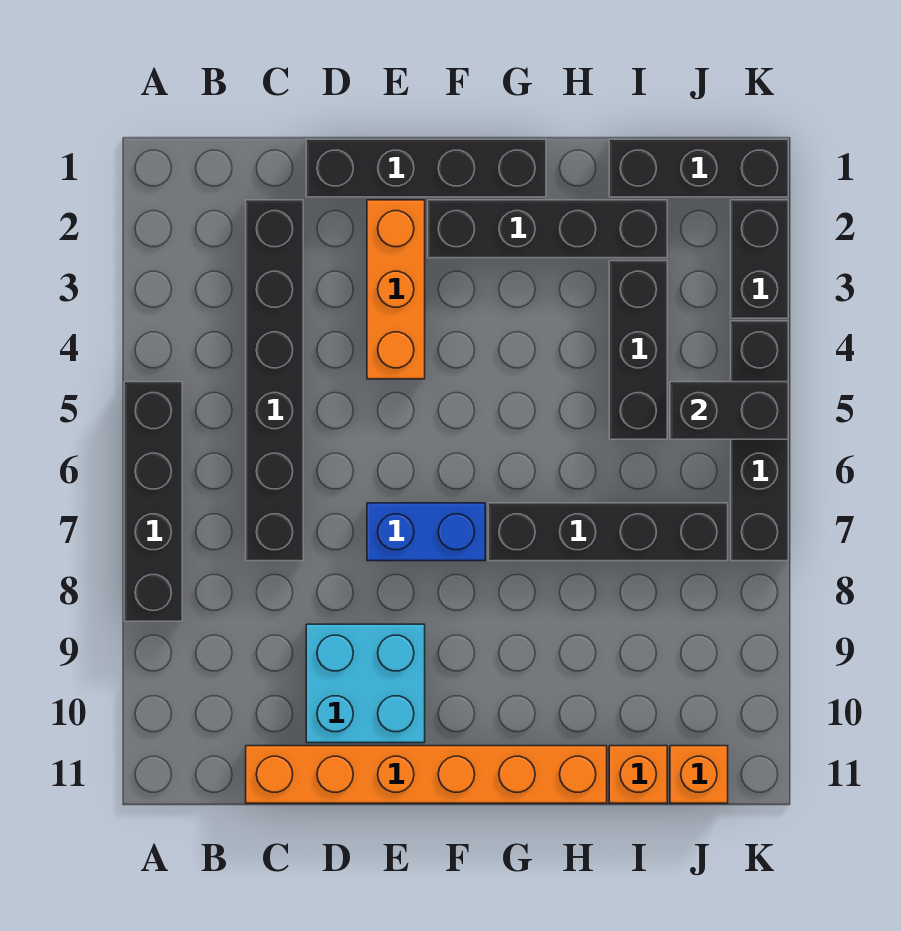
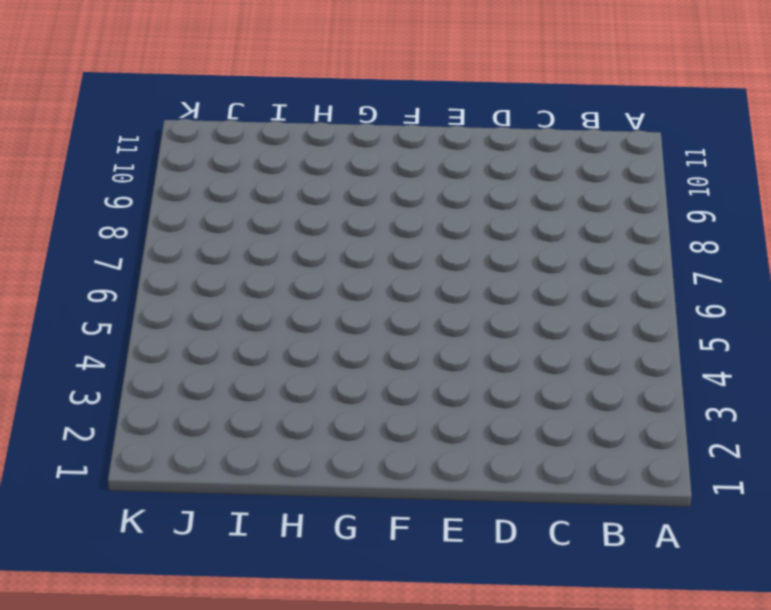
none -> black brick A5:A8 level 1
none -> black brick C2:C7 level 1
none -> orange brick C11:H11 level 1

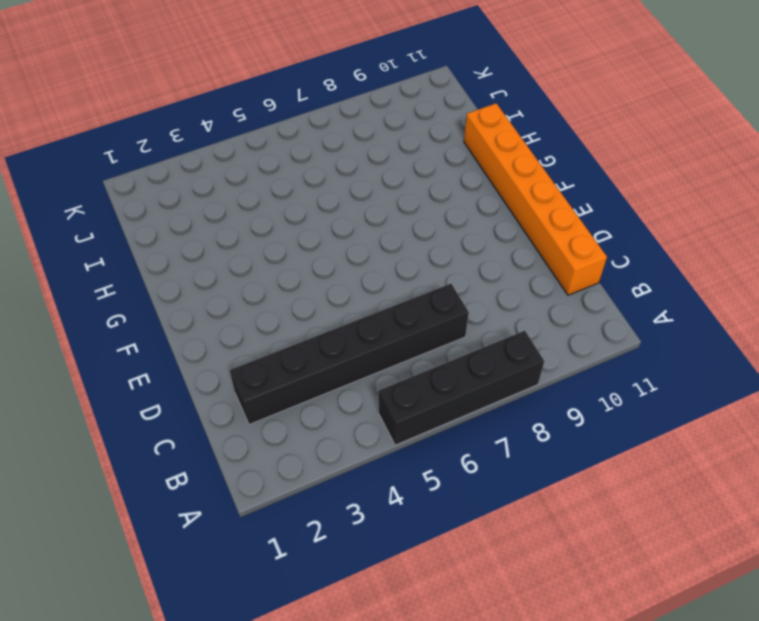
none -> black brick D1:G1 level 1
none -> cyan brick D9:E10 level 1
none -> orange brick E2:E4 level 1

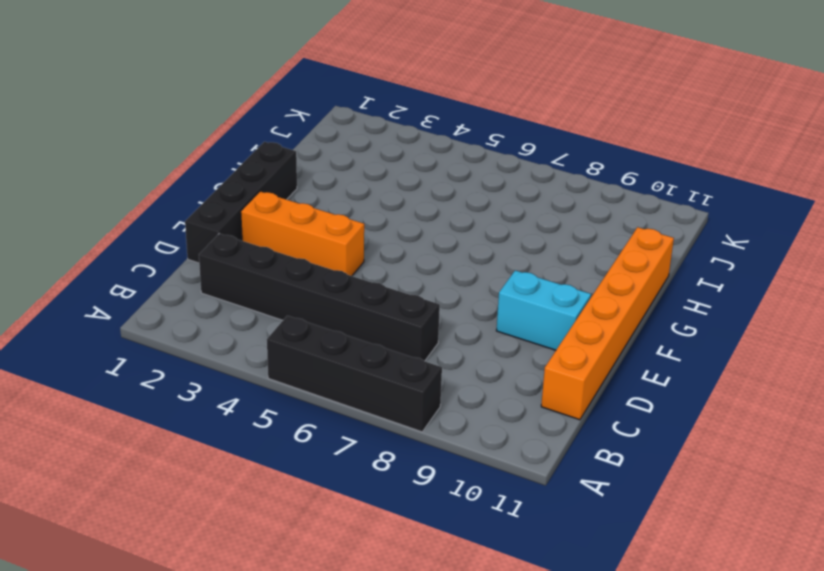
cyan brick E9:E10 level 1 -> cyan brick D9:E10 level 1
none -> blue brick E7:F7 level 1
none -> black brick F2:I2 level 1
none -> black brick G7:J7 level 1

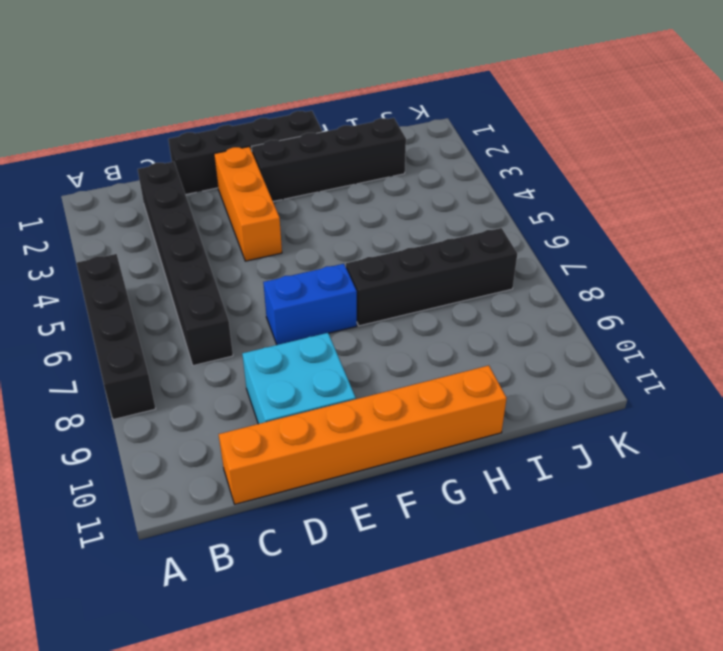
none -> black brick I1:K1 level 1
none -> black brick I3:I5 level 1
none -> orange brick I11 level 1

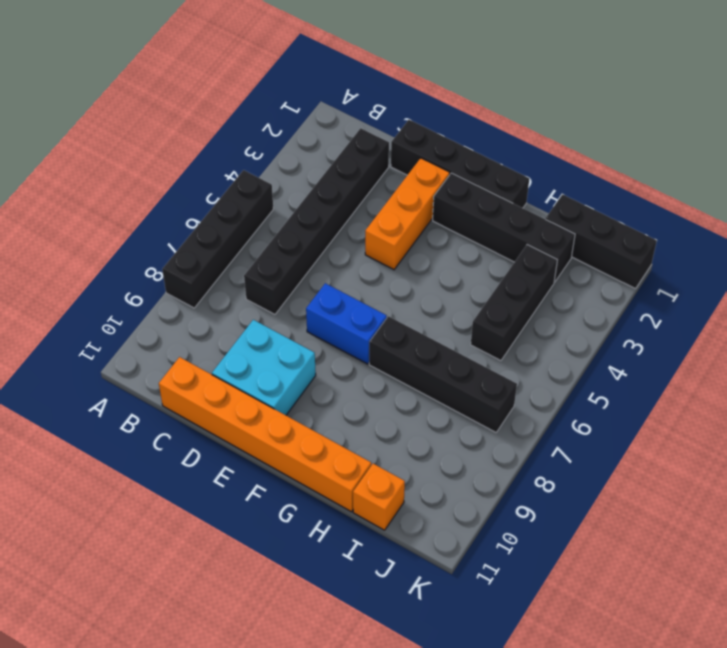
none -> orange brick J11 level 1
none -> black brick K2:K3 level 1
none -> black brick K4:K7 level 1

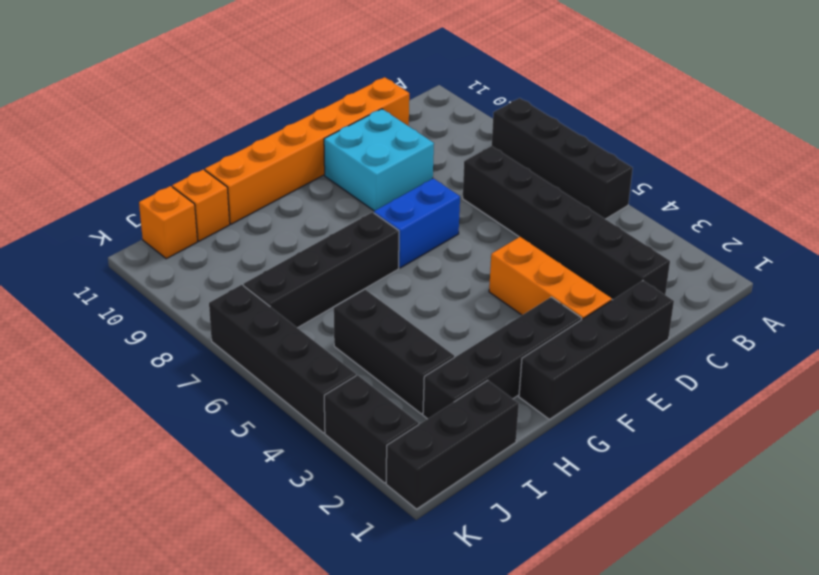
none -> black brick J5:K5 level 2

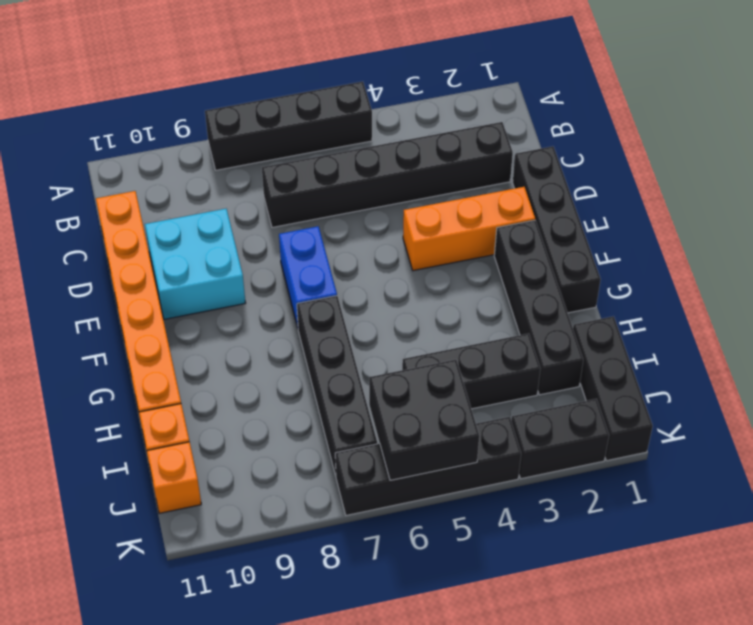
black brick J5:K6 level 2 -> black brick J5:K5 level 2

